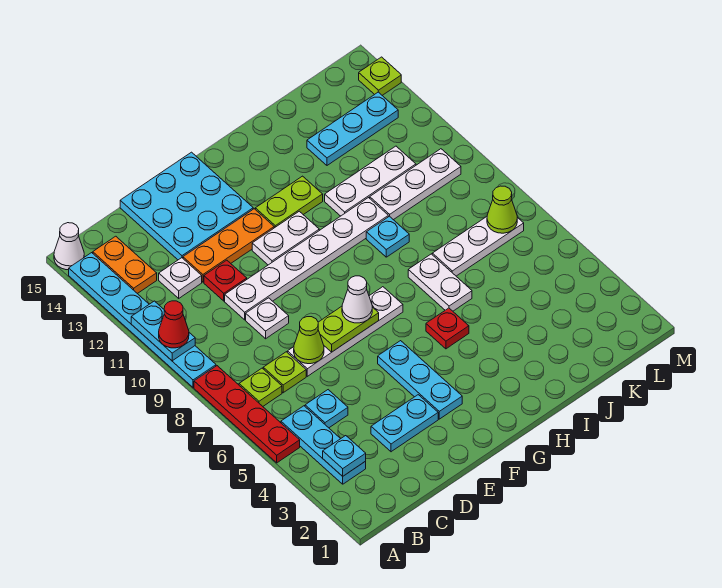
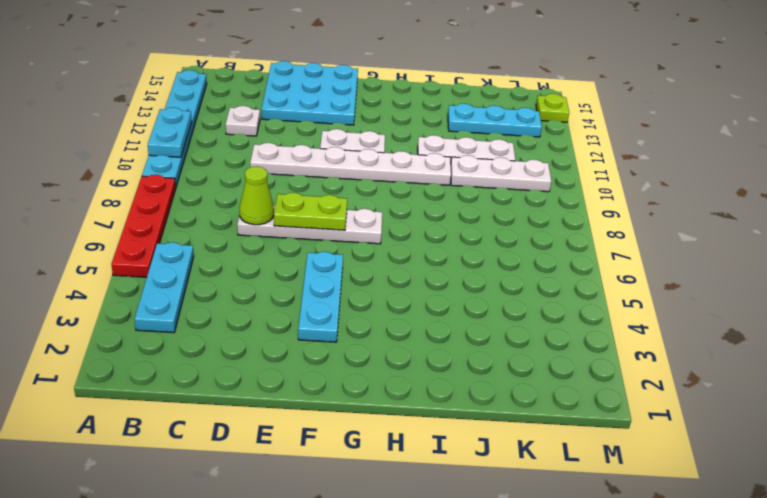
none -> white cone A15 level 1
none -> lime plate B7 level 1
none -> orange plate B13:B14 level 1
none -> cyan plate C5 level 1

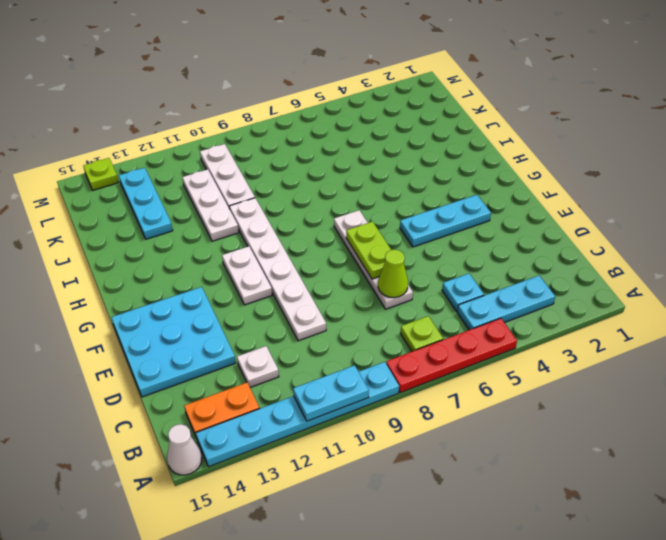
none -> lime plate C7 level 1
none -> cyan plate D3:E3 level 1
none -> white plate D9 level 1
none -> red plate D11 level 1

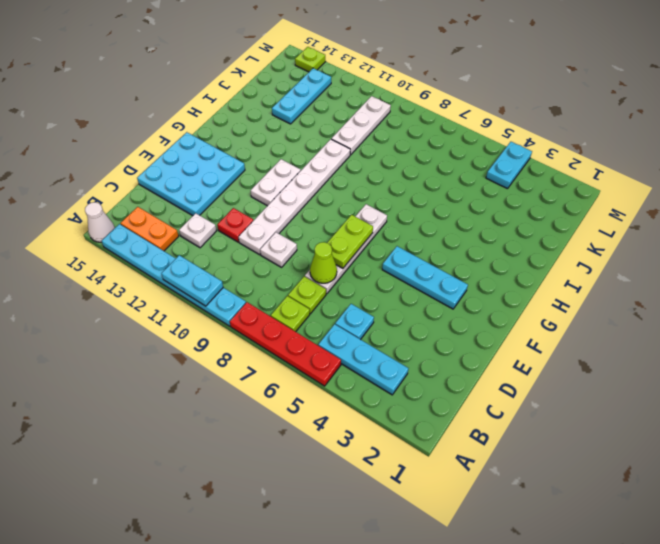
cyan plate L4:M4 level 1 -> cyan plate D3:E3 level 1
none -> orange plate D12:F12 level 1
none -> lime plate G12:H12 level 1
none -> red plate H5 level 1
none -> white plate I6:I7 level 1

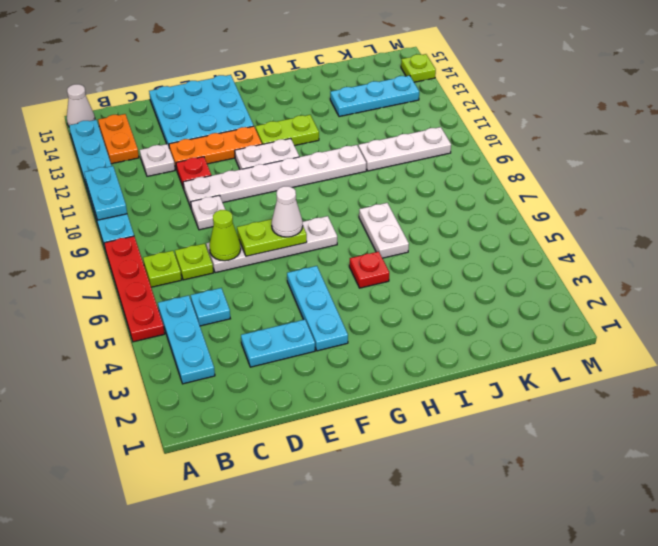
none -> cyan plate I9 level 1
none -> white plate I11:K11 level 1
none -> white plate J7:L7 level 1
none -> cyan plate B3 level 2

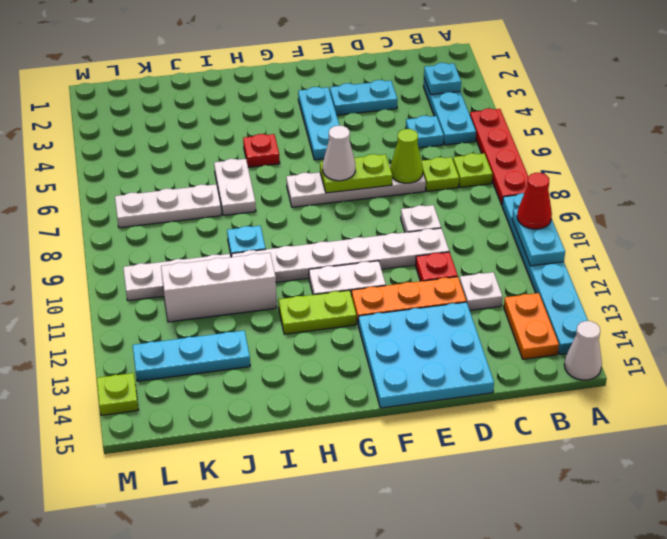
white brick I11:K11 level 1 -> white plate I11:K11 level 1
none -> lime cone L7 level 2

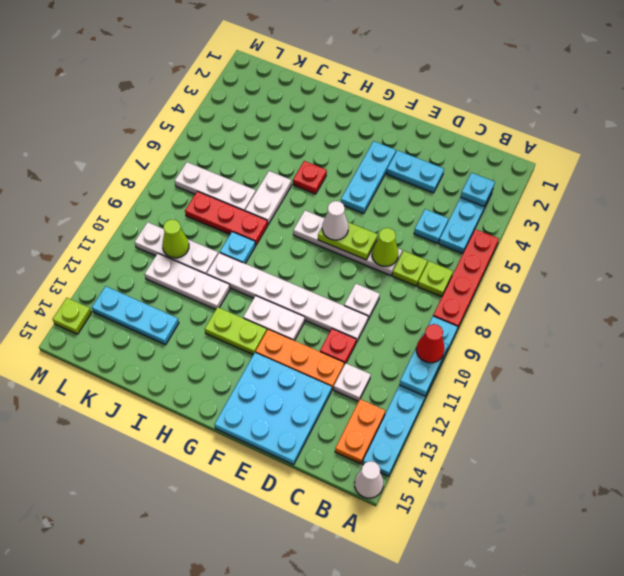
red plate I8:K8 level 1 -> none
lime cone K10 level 2 -> lime cone L7 level 2

